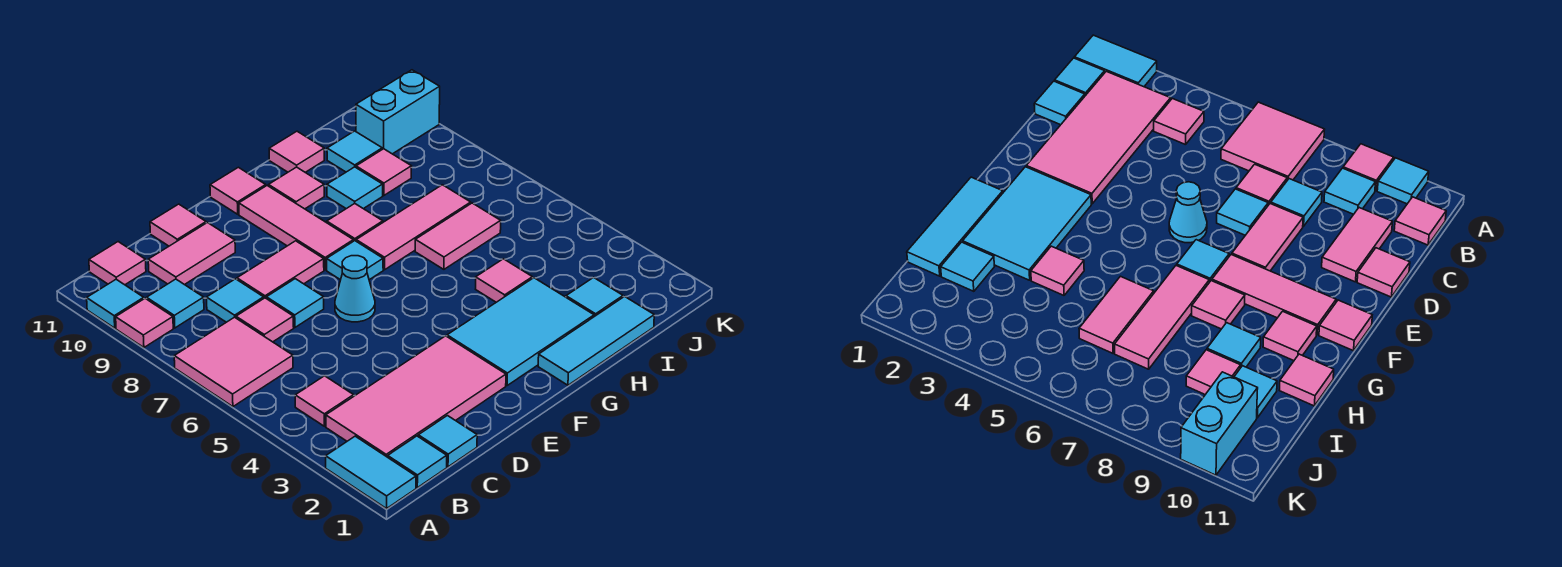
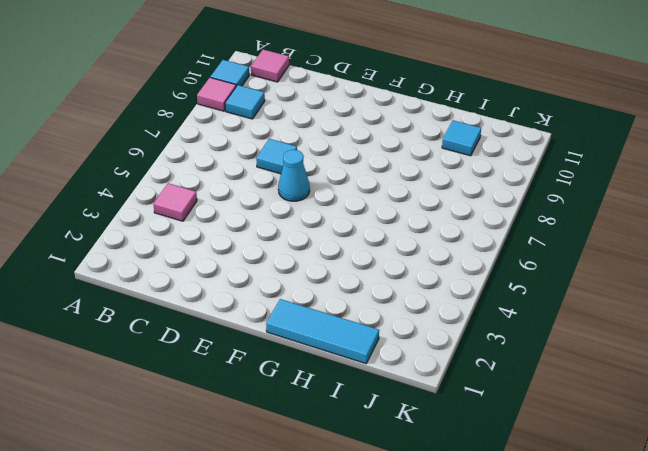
none -> cyan tile A1:A2 level 1
none -> pink tile A6:B7 level 1
none -> cyan tile B1 level 1
none -> pink tile B2:E3 level 1

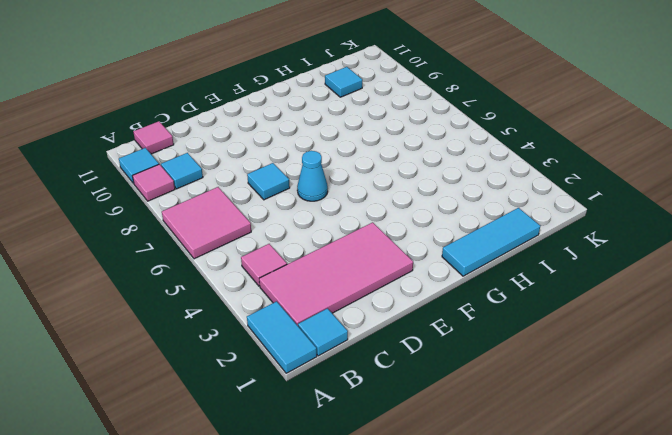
none -> cyan tile C1 level 1
none -> pink tile C7 level 1
none -> cyan tile C8 level 1
none -> pink tile C10:D10 level 1

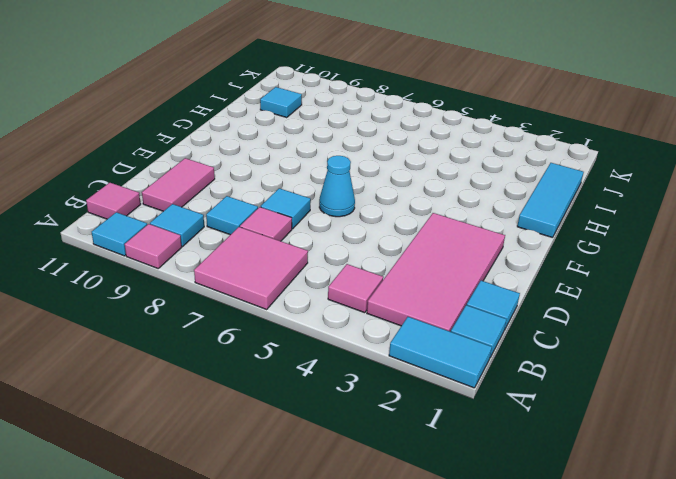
none -> pink tile D8:E8 level 1
none -> pink tile D11 level 1
none -> cyan tile F2:H3 level 1
none -> cyan tile F7 level 1

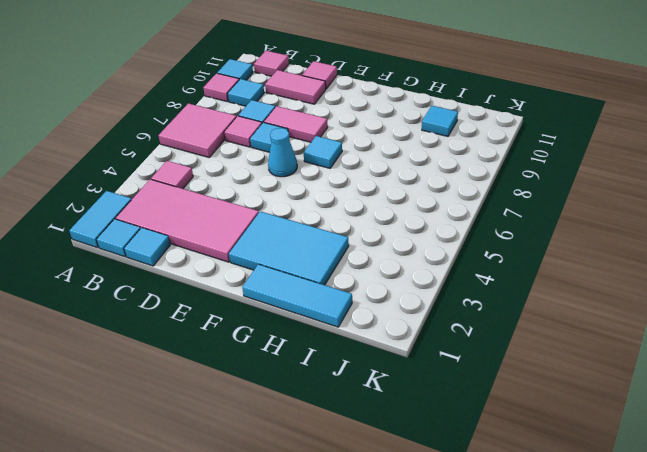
none -> pink tile F8:F10 level 1
none -> pink tile F11 level 1
none -> pink tile G7:I7 level 1
none -> pink tile G8 level 1

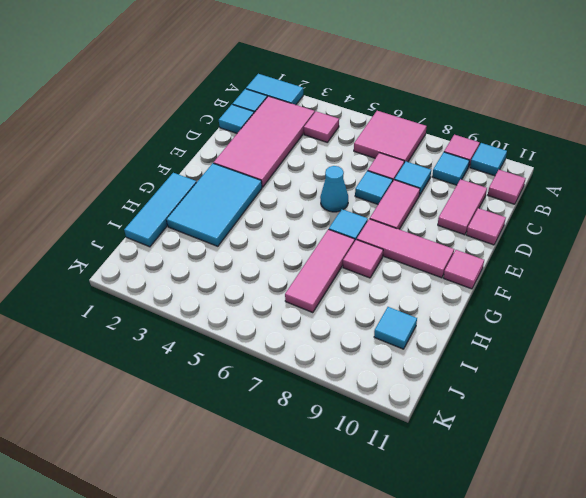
none -> pink tile G10 level 1
none -> pink tile H4 level 1
none -> pink tile H6:I6 level 1
none -> cyan tile H9 level 1

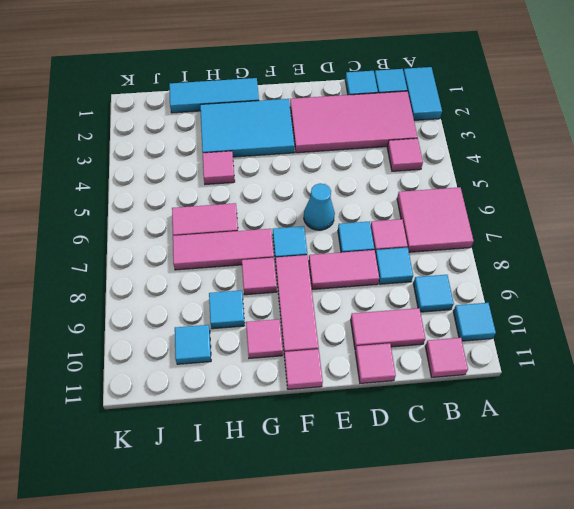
none -> pink tile A9 level 1
none -> pink tile H11 level 1
none -> cyan tile I2 level 1
none -> pink tile I9 level 1

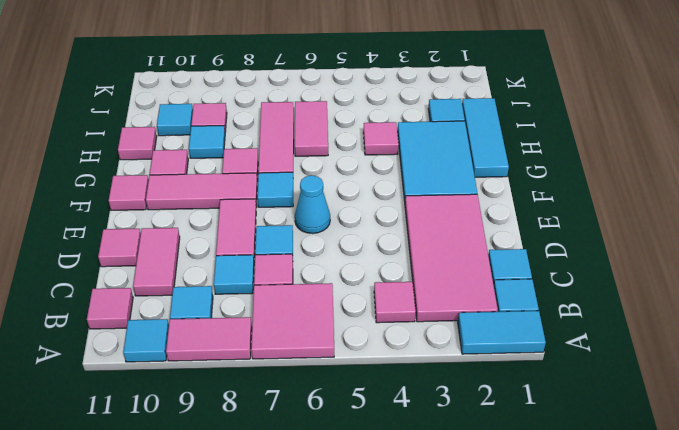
pink tile A8:A9 level 1 -> pink tile A9 level 1
none -> cyan brick J10:K10 level 1

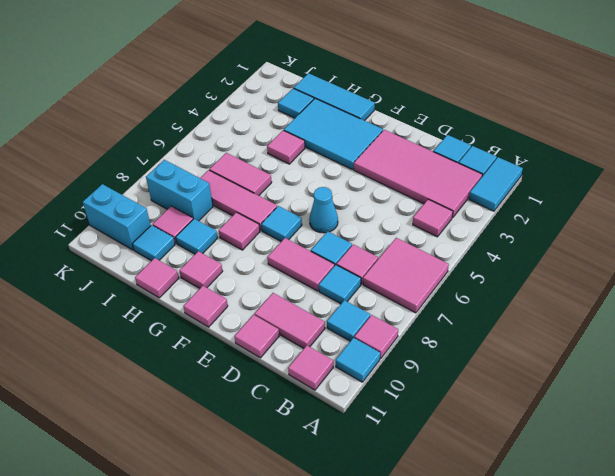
cyan brick I8:J8 level 1 -> none
none -> pink tile F8:F10 level 1

